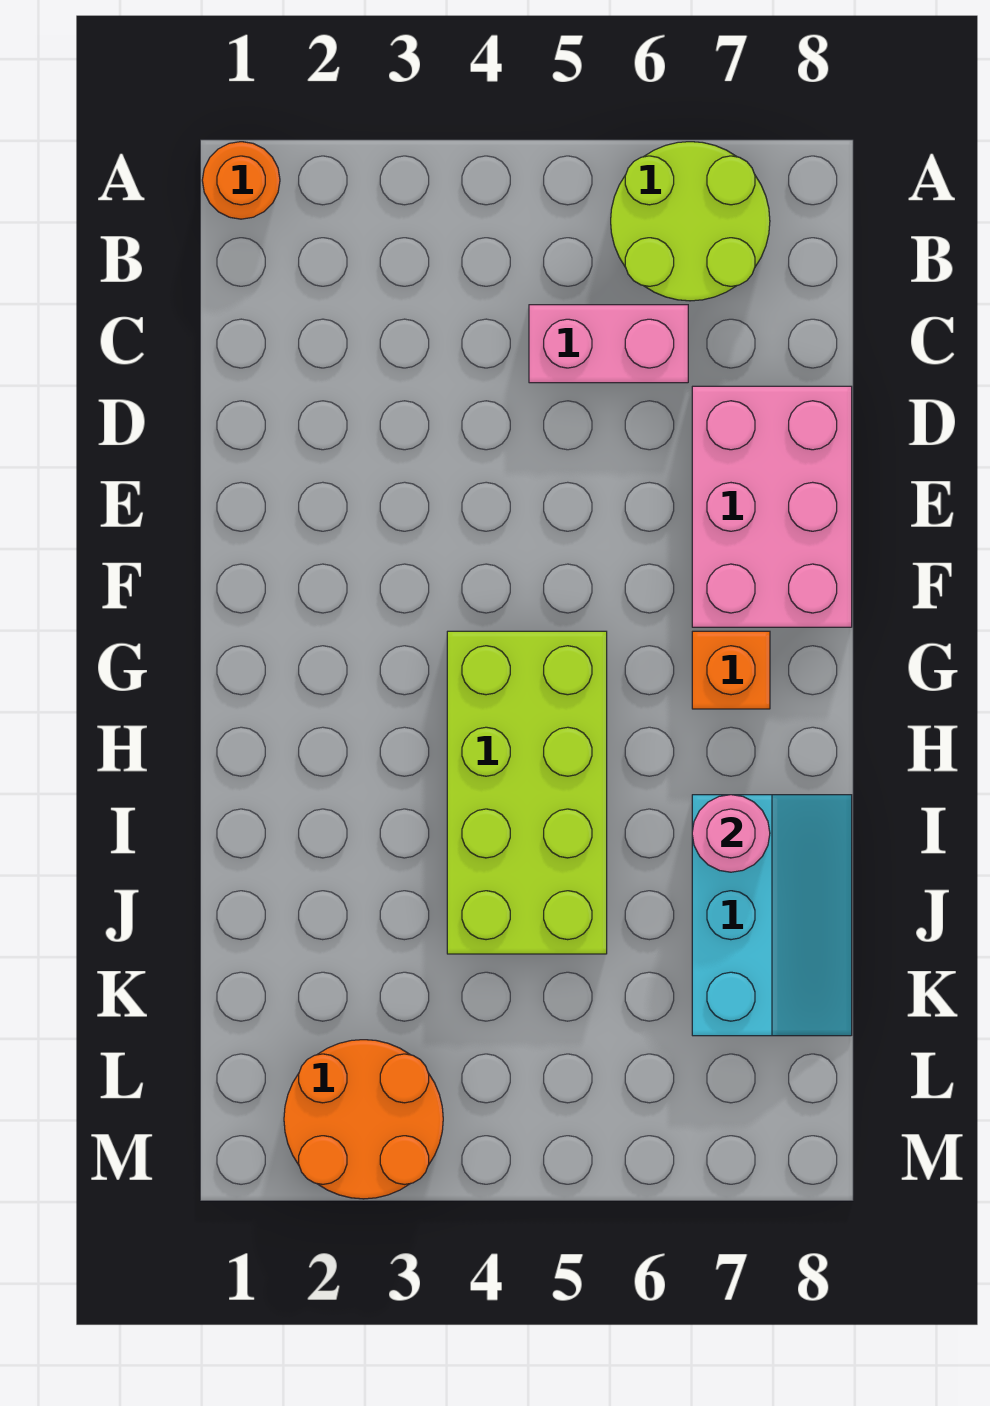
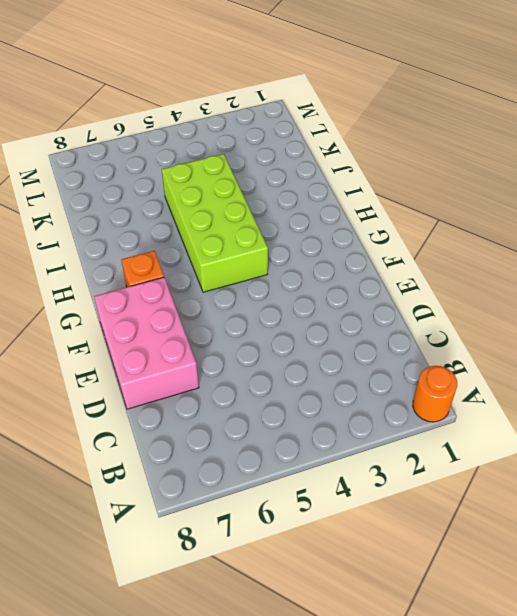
none -> lime round brick A6:B7 level 1
none -> pink brick C5:C6 level 1

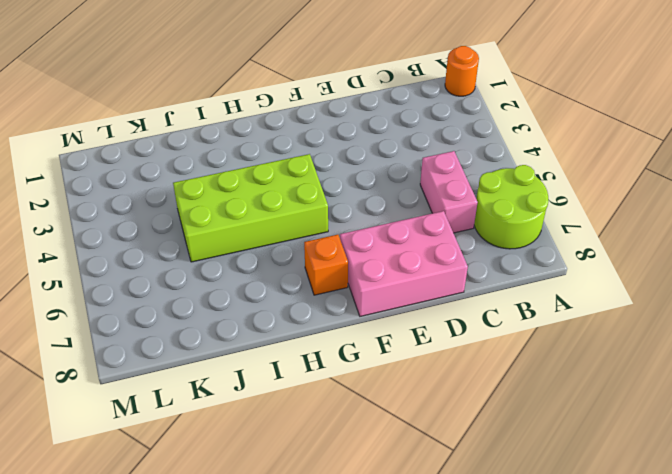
none -> cyan slope I7:K8 level 1 top 7
none -> orange round brick L2:M3 level 1

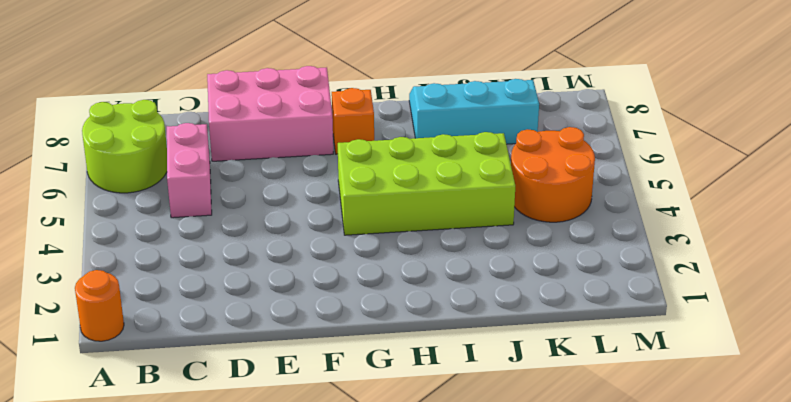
orange round brick K4:L5 level 1 -> orange round brick L2:M3 level 1
none -> pink round brick I7 level 2

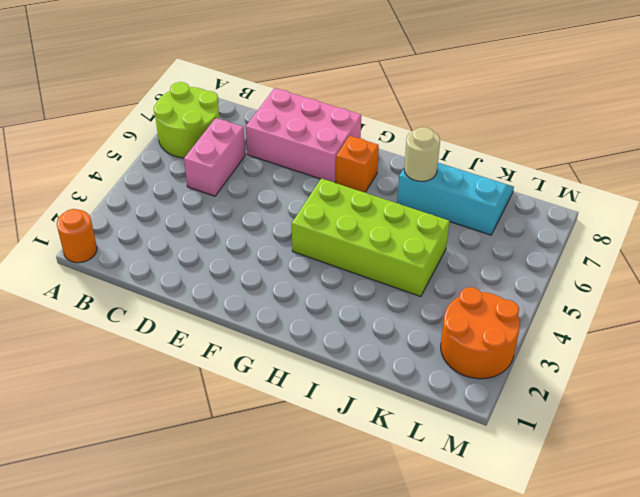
tan round brick I7 level 2 -> pink round brick I7 level 2

